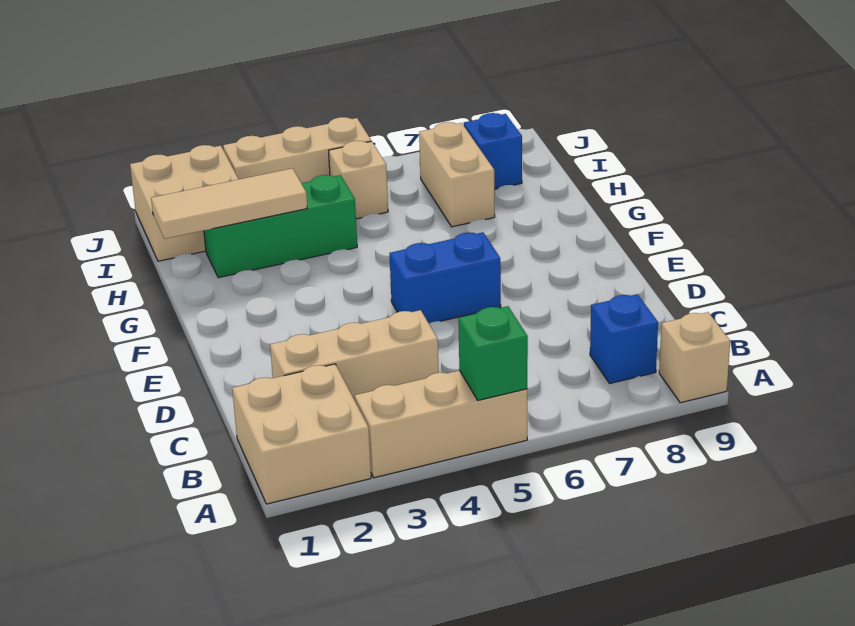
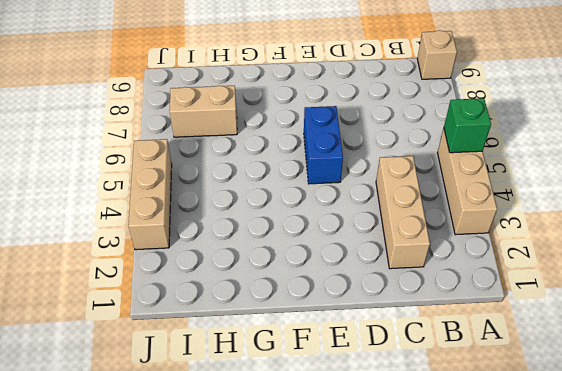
none -> tan brick A1:B2 level 1
none -> blue brick B8 level 1
none -> green brick H2:H4 level 1

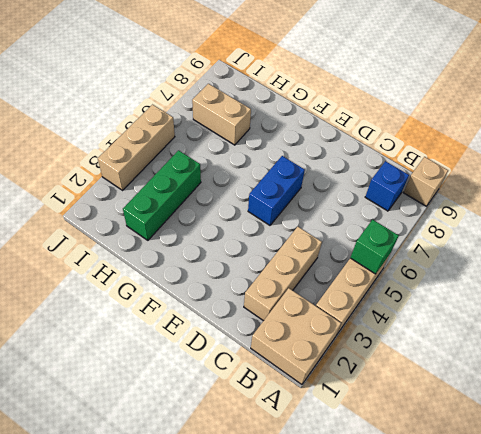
none -> tan brick I1:J2 level 1
none -> tan brick I5 level 1
none -> blue brick I8 level 1

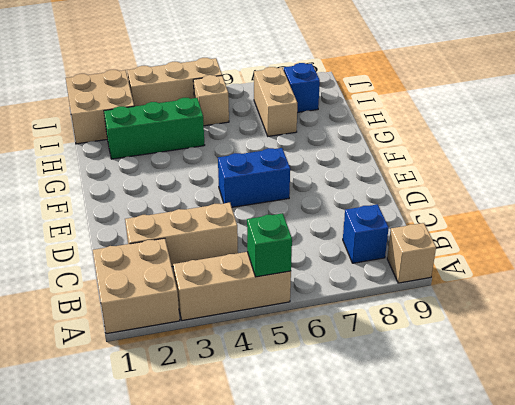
none -> tan tile H1:H3 level 2

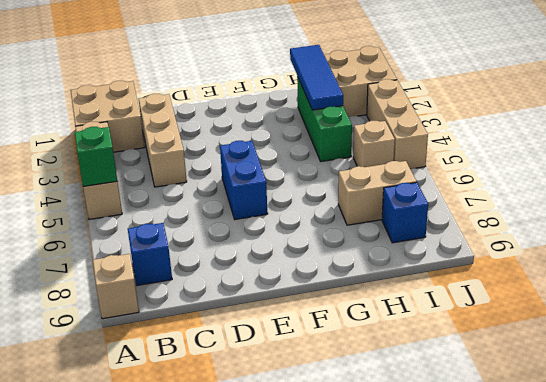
blue tile H1:H3 level 2 -> tan tile H1:H3 level 2

